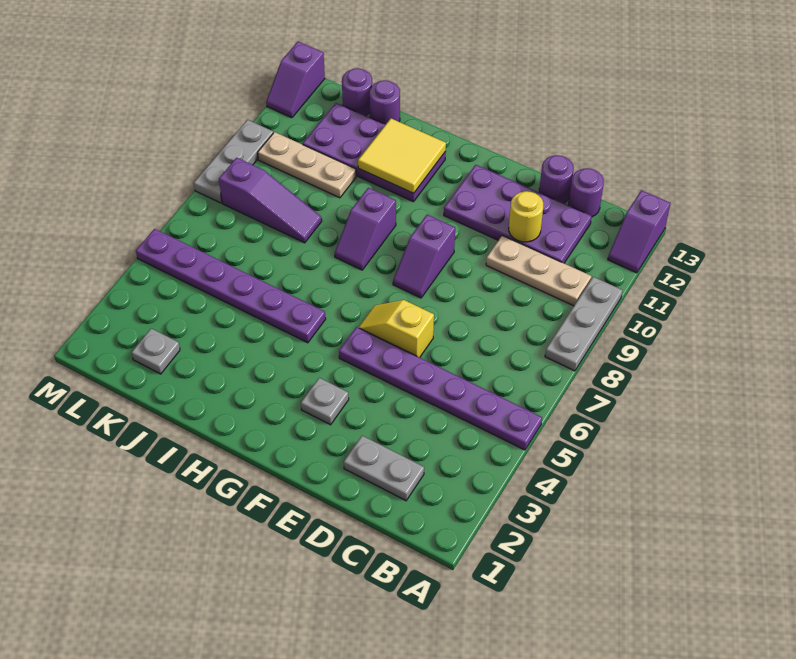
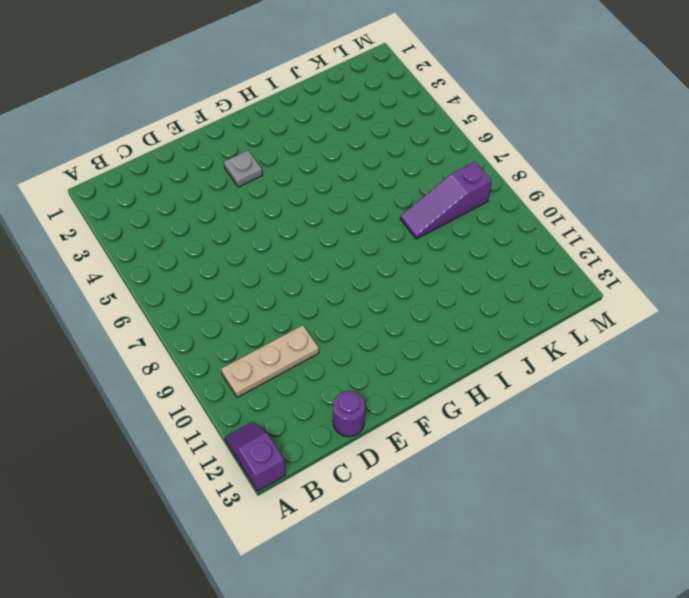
none -> purple plate A5:F5 level 1
none -> grey plate A8:A10 level 1
none -> grey plate C2:D2 level 1

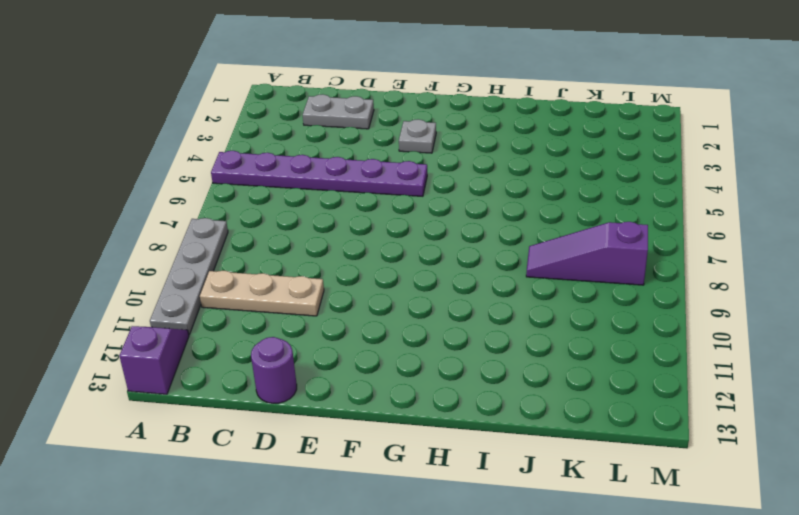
grey plate A8:A11 level 1 -> grey plate A8:A10 level 1
none -> purple plate C11:F12 level 1
none -> purple round brick C13 level 1
none -> yellow slope E6:F6 level 1 top E

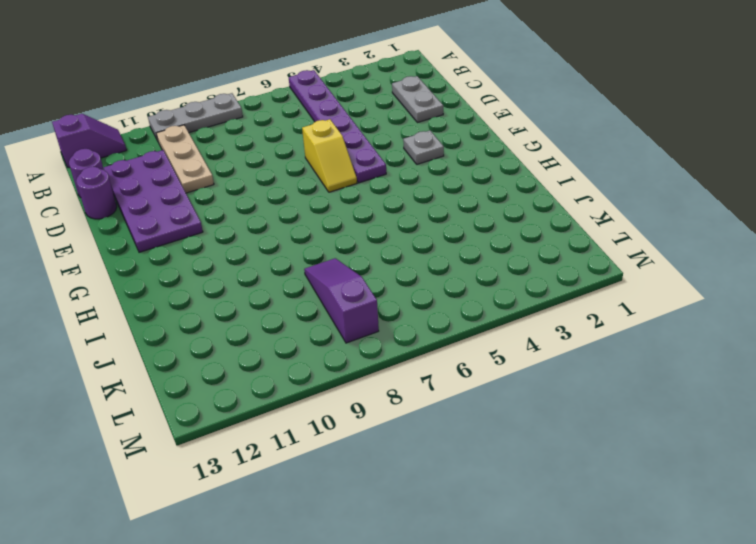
none -> purple slope F8:F9 level 1 top 9
none -> purple plate H5:M5 level 1
none -> purple slope H8:H9 level 1 top 9

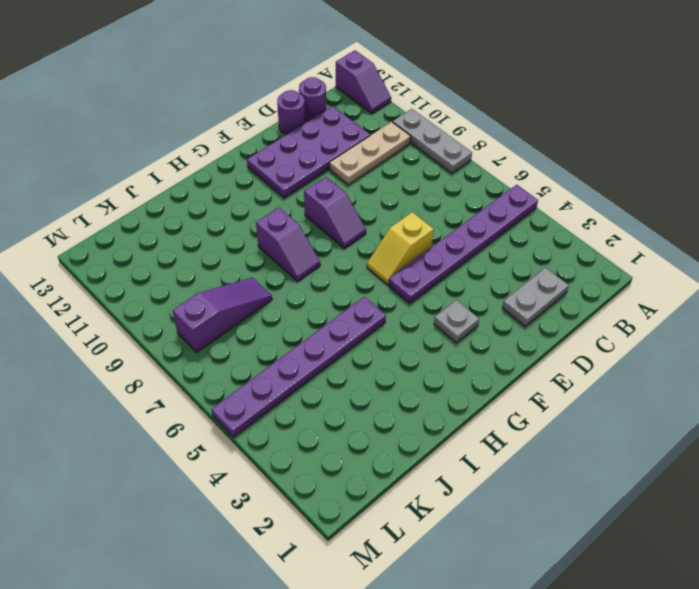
none -> purple plate H11:K12 level 1
none -> tan plate J10:L10 level 1
none -> purple round brick J13 level 1

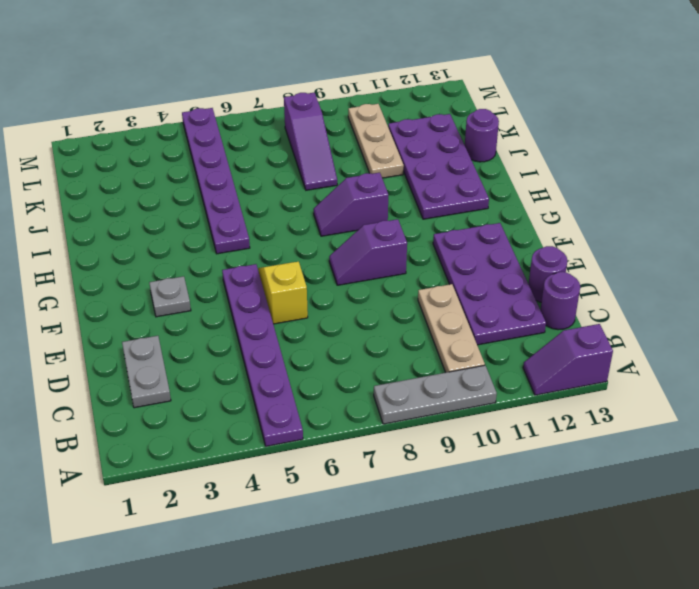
none -> grey plate K2 level 1
none -> purple round brick K13 level 1
none -> grey plate M8:M10 level 1

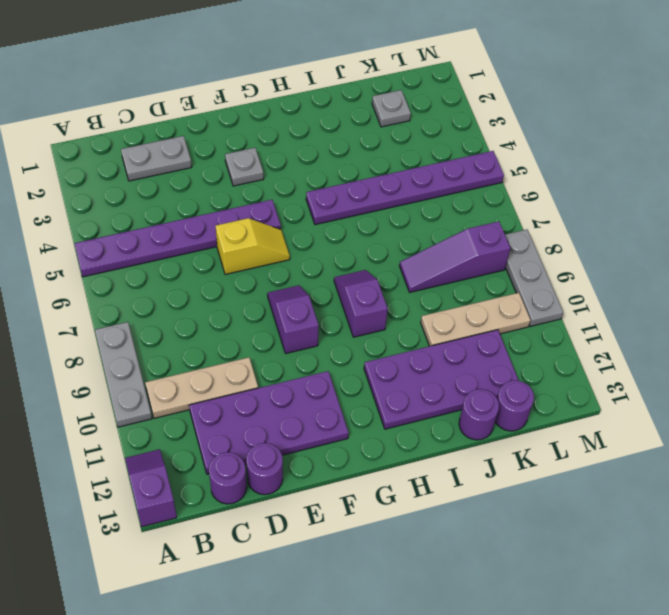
none -> purple slope M12:M13 level 1 top 13
none -> yellow round brick D11 level 2
none -> yellow tile H11:I12 level 2

